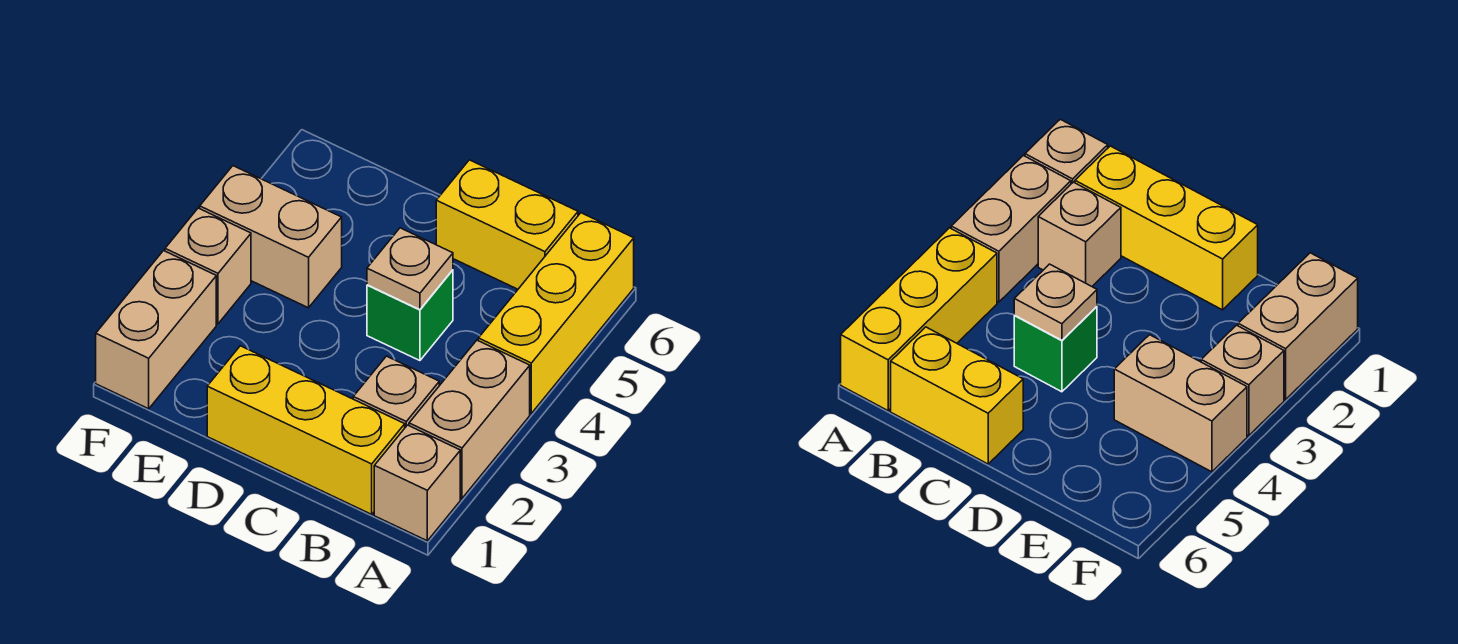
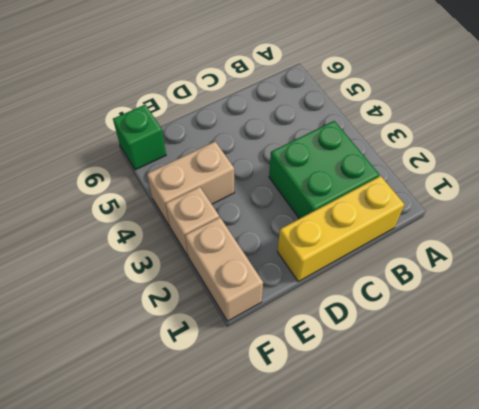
green brick B2:C3 level 1 -> tan brick B2 level 1
green brick F6 level 1 -> green brick C4 level 1
none -> tan brick A1 level 1
none -> tan brick A2:A3 level 1

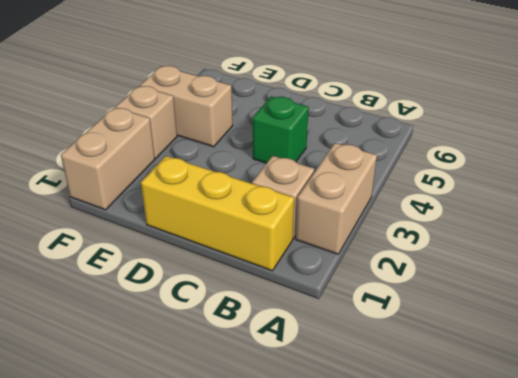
none -> tan brick A1 level 1
none -> yellow brick A4:A6 level 1

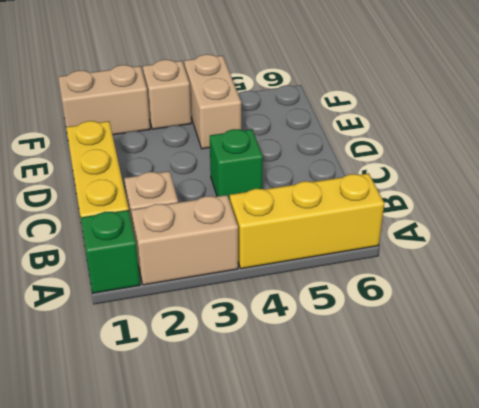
green brick A1 level 1 -> tan brick A1 level 1
none -> yellow brick B6:C6 level 1
none -> tan plate C4 level 2

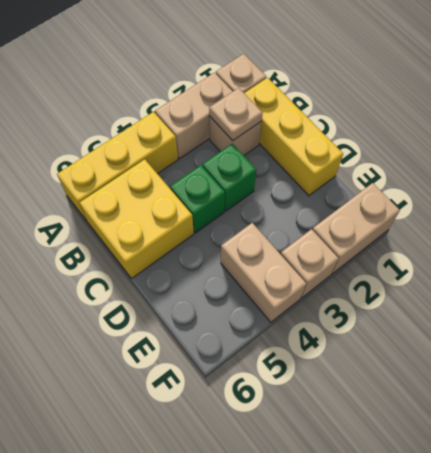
tan plate B2 level 2 -> tan plate C4 level 2
yellow brick B5:C6 level 1 -> yellow brick B6:C6 level 1
green brick C3 level 1 -> none

